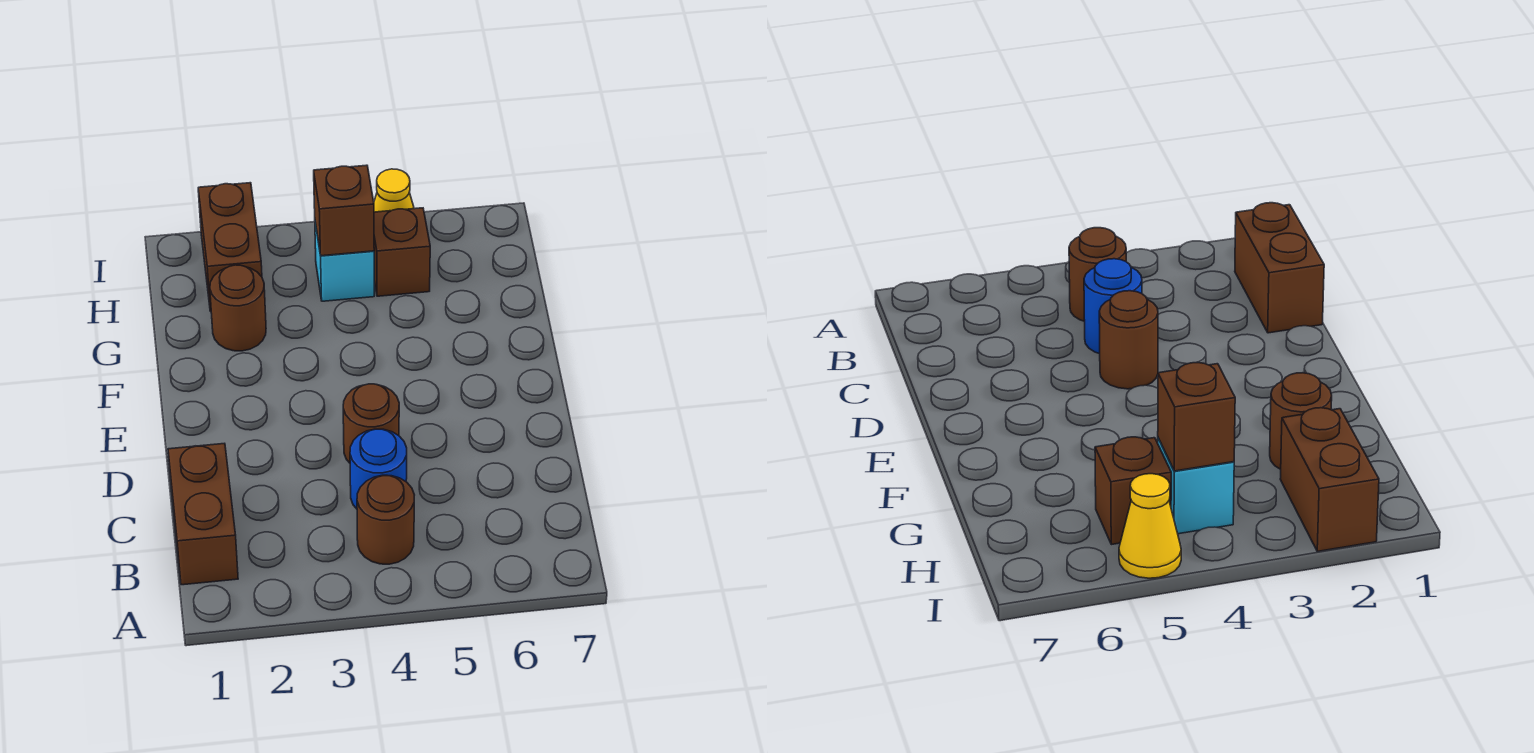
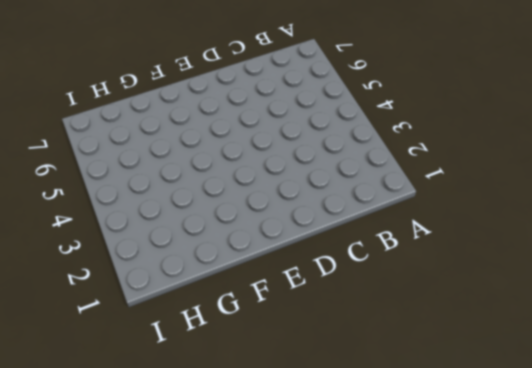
none -> brown brick B1:C1 level 1
none -> brown round brick B4 level 1

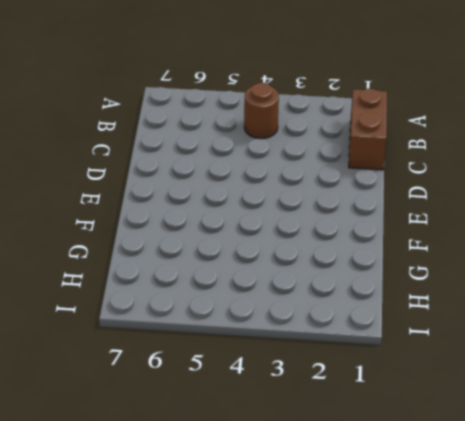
none -> blue round brick C4 level 1
none -> brown round brick D4 level 1

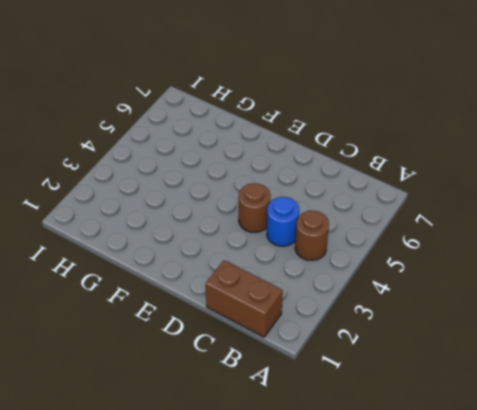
none -> brown round brick G2 level 1
none -> brown brick H2:I2 level 1

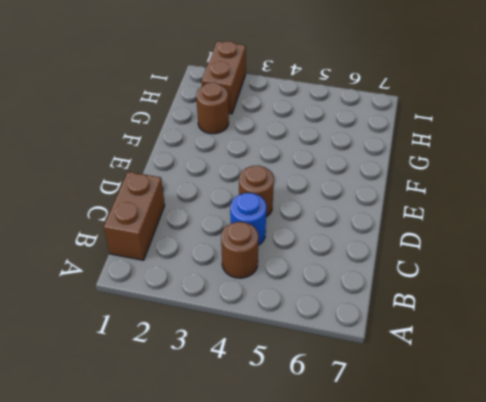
none -> cyan brick H4 level 1
none -> brown brick H5 level 1

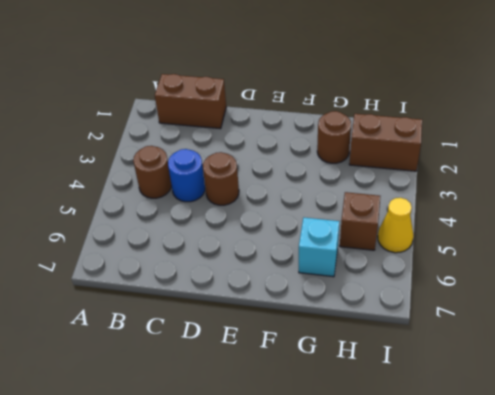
cyan brick G6 level 1 -> cyan brick H4 level 1
none -> brown brick H4 level 2

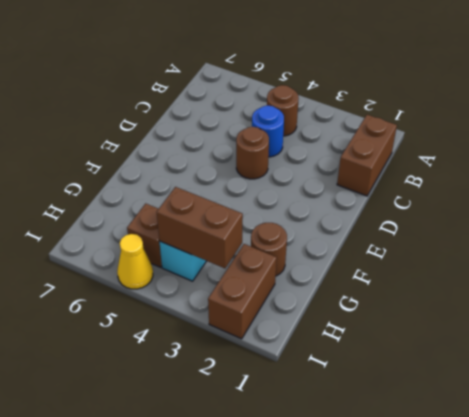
brown brick H3:H4 level 2 -> brown brick H4 level 2

